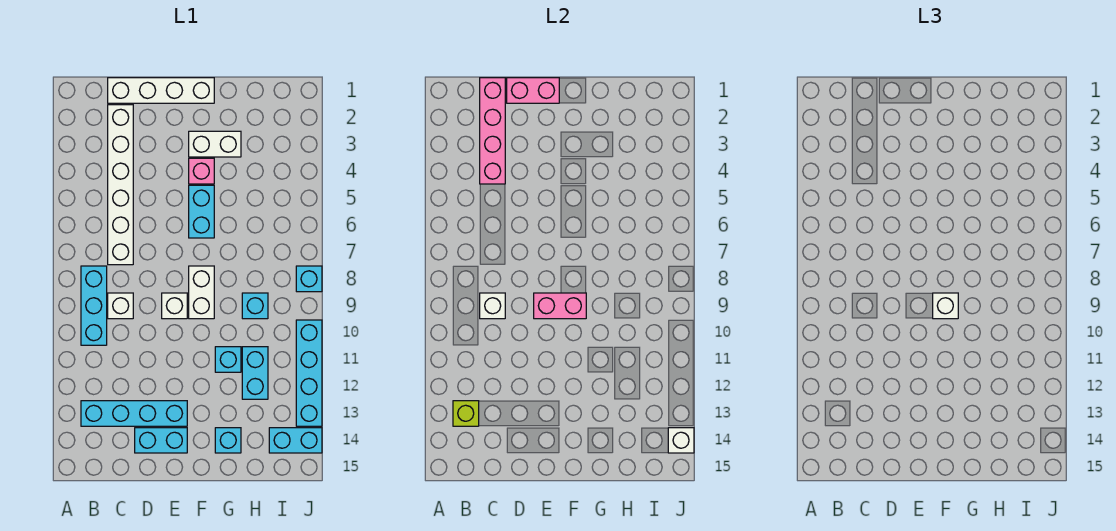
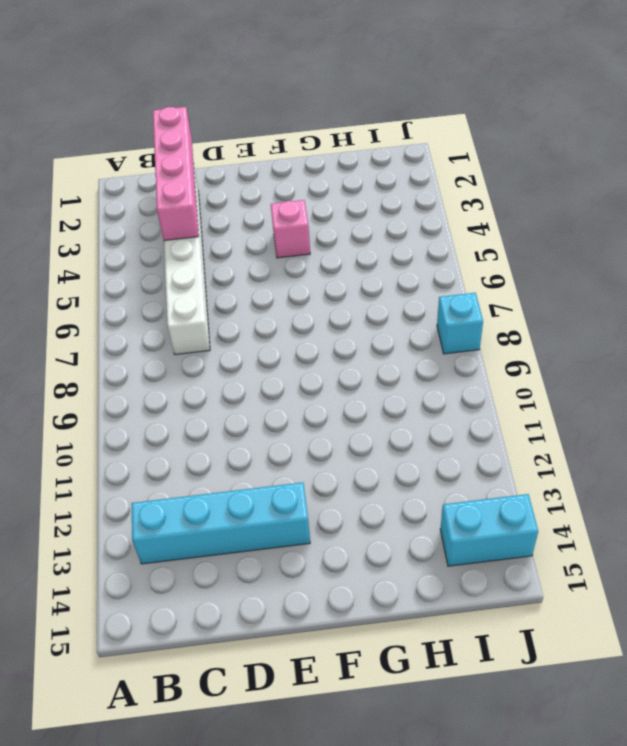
none -> cyan brick B8:B10 level 1
none -> white brick C1:F1 level 1
none -> white brick C9 level 1

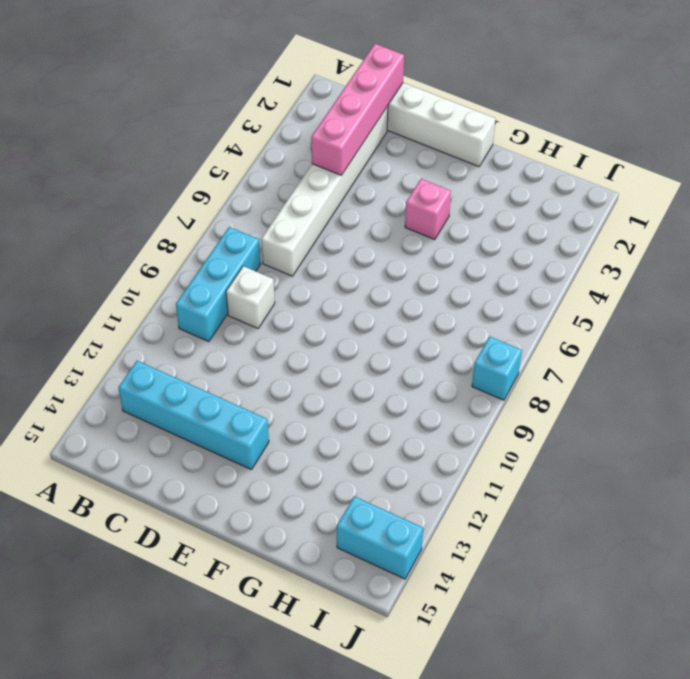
none -> cyan brick D14:E14 level 1
none -> white brick E9 level 1
none -> white brick F3:G3 level 1

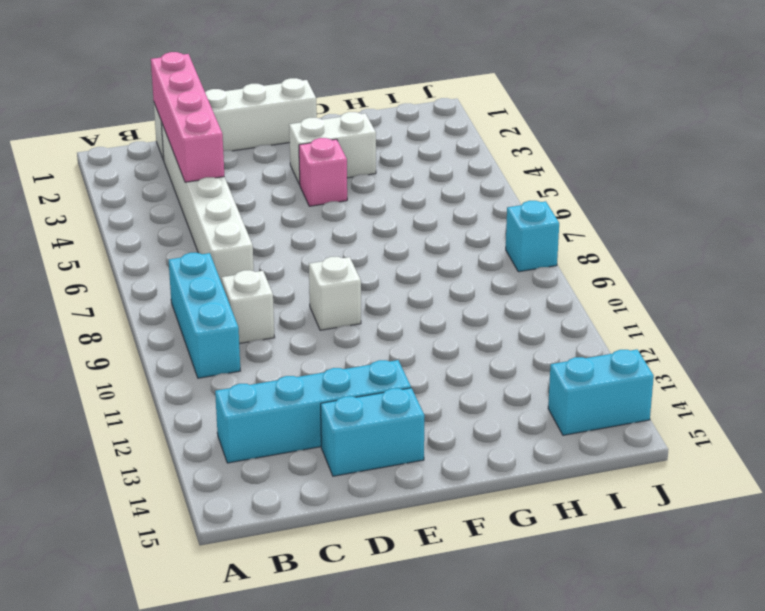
none -> cyan brick F5:F6 level 1
none -> white brick F8:F9 level 1
none -> cyan brick G11 level 1

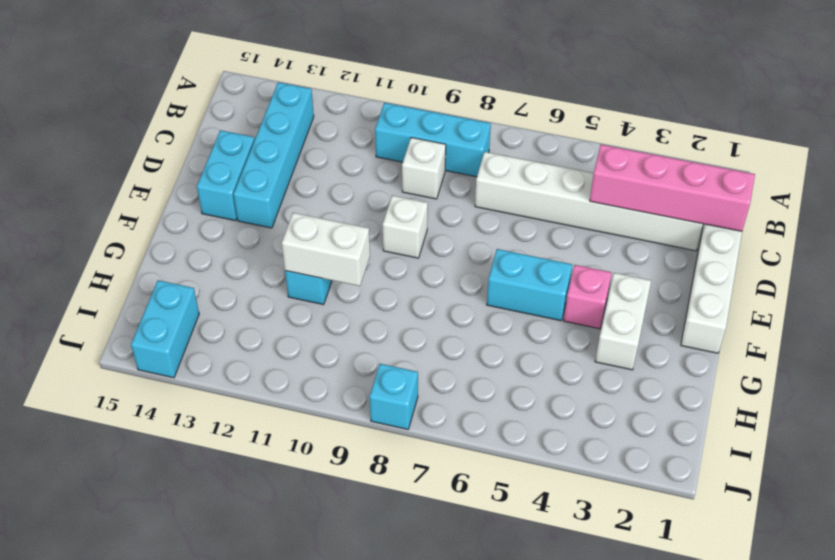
white brick G10:G11 level 2 -> white brick F8:F9 level 1
none -> cyan brick G14 level 1
none -> cyan brick H9 level 1
none -> cyan brick H11:H12 level 1

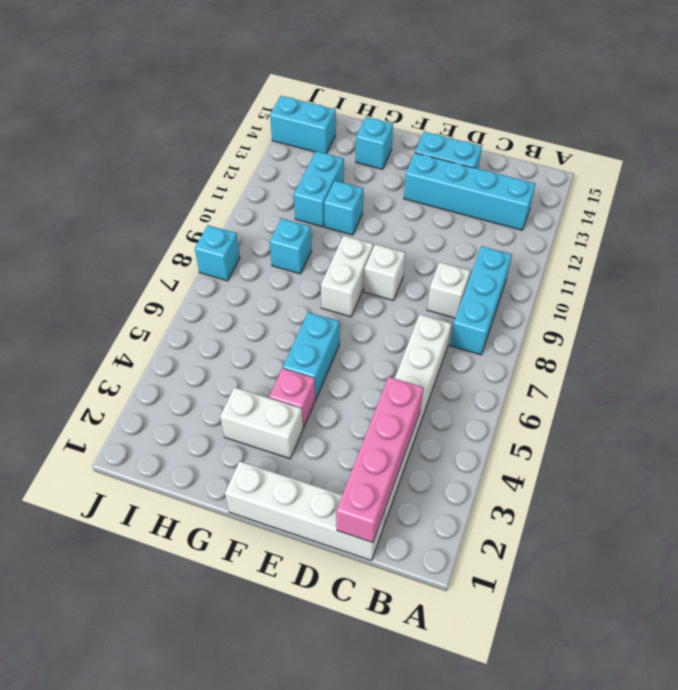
none -> cyan brick J10:J13 level 1
none -> lime brick B13 level 2
none -> white brick C9 level 2

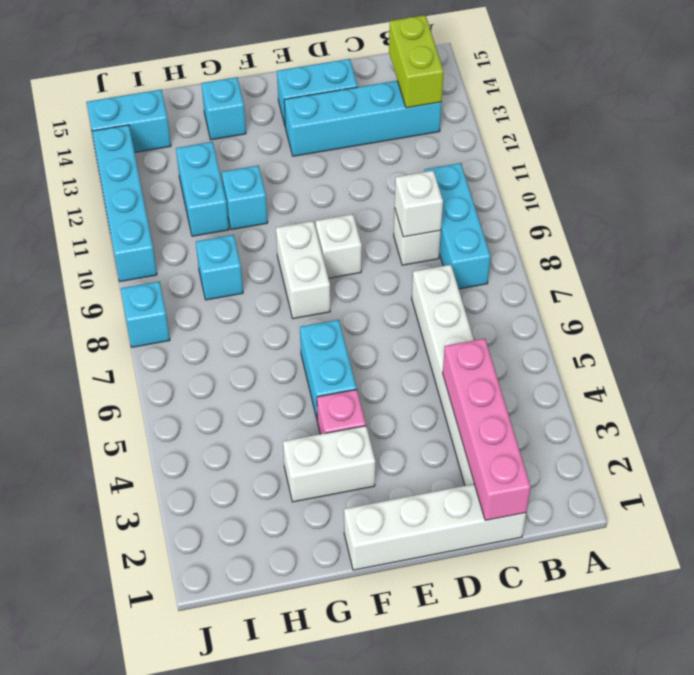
lime brick B13:B14 level 2 -> lime brick B13 level 2
none -> pink brick D1:E1 level 2
none -> pink brick E9:F9 level 2
none -> white brick J14 level 2

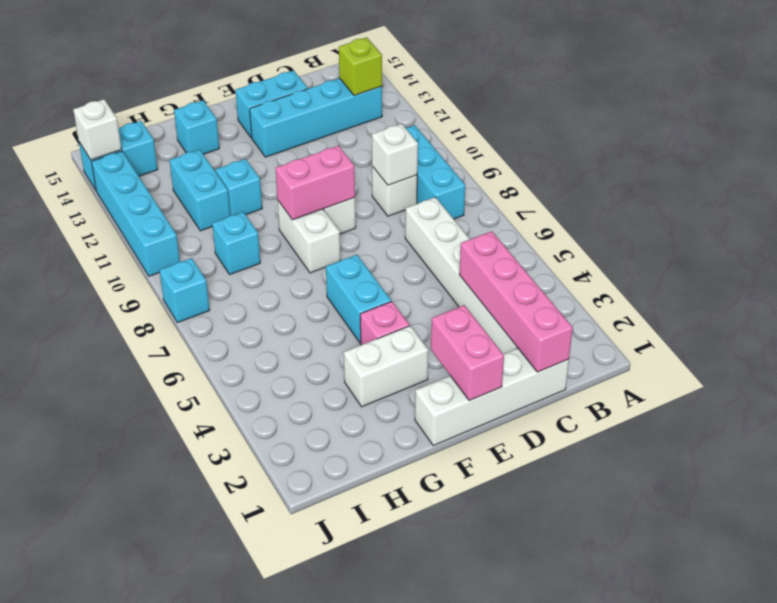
pink brick E1:E2 level 2 -> pink brick D1:E1 level 2
none -> white brick F9 level 3

